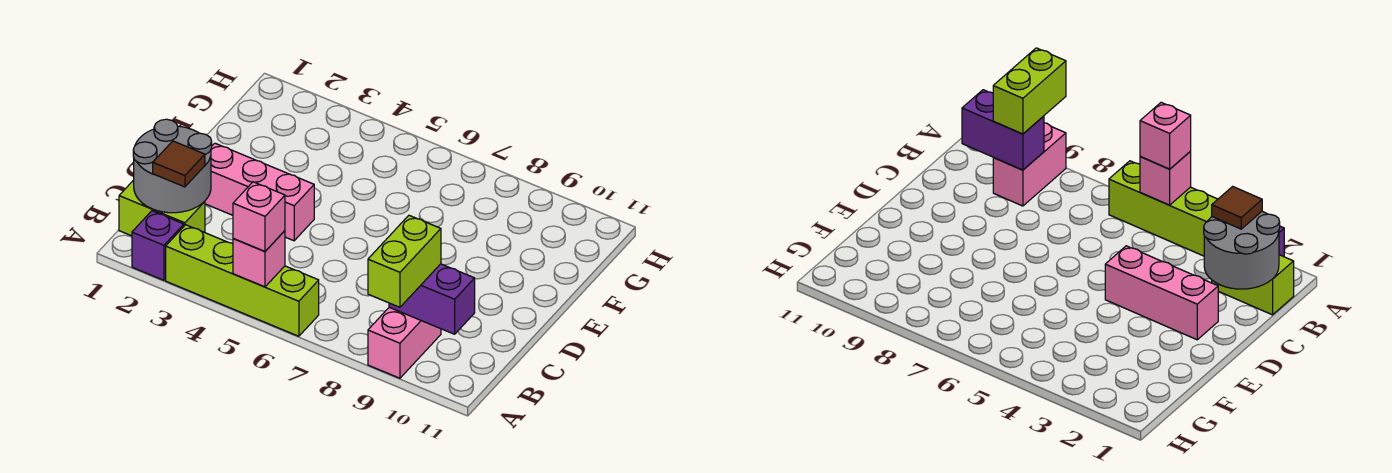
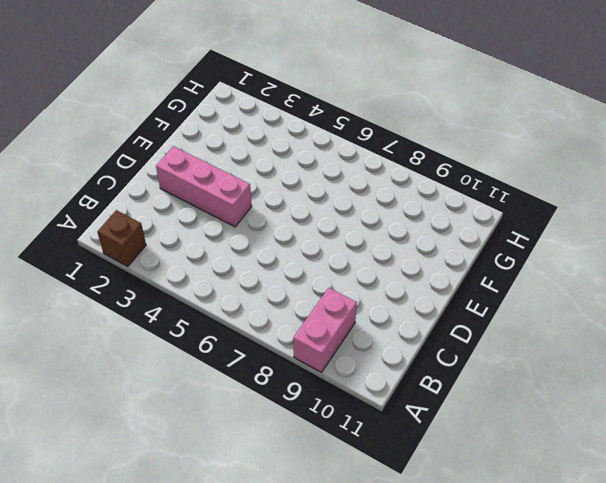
brown brick A2 level 1 -> purple brick A2 level 1
none -> lime brick A3:A6 level 1
none -> lime brick B1:B2 level 1

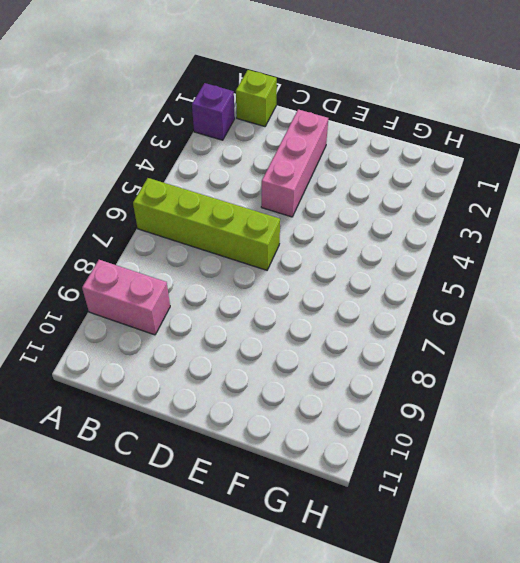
lime brick A6:D6 level 1 -> lime brick A3:A6 level 1
lime brick B1 level 1 -> lime brick B1:B2 level 1
none -> pink brick A5 level 2
none -> grey round brick B1:C2 level 2

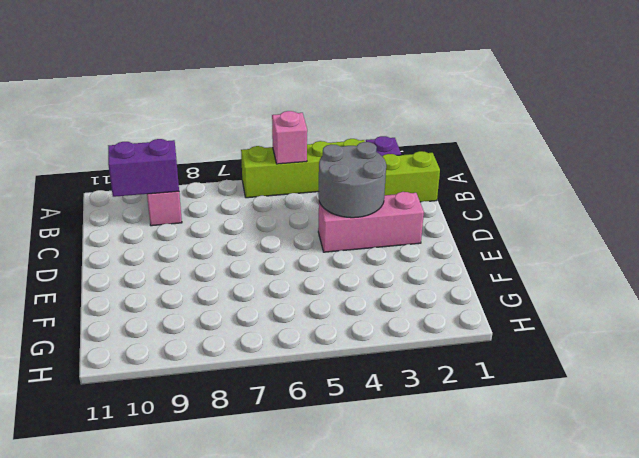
grey round brick C3:D4 level 2 -> grey round brick B1:C2 level 2
none -> pink brick A5 level 3
none -> lime brick A9:B9 level 3

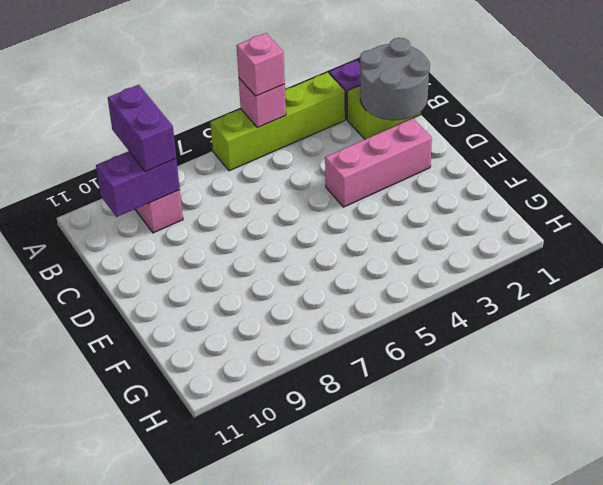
purple brick A9:B9 level 3 -> lime brick A9:B9 level 3
none -> brown tile B2 level 3

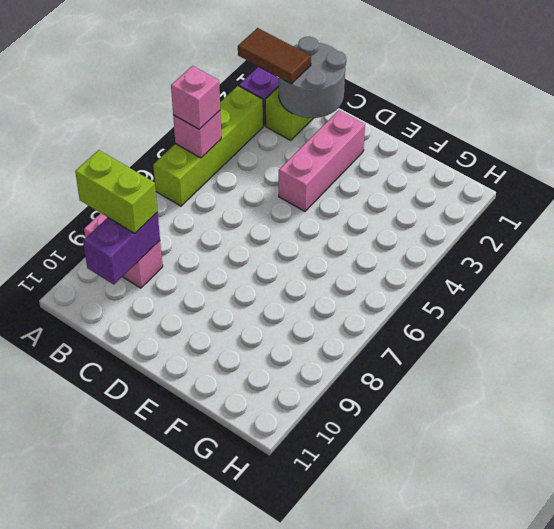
brown tile A2:B2 level 3 -> brown tile B2 level 3

